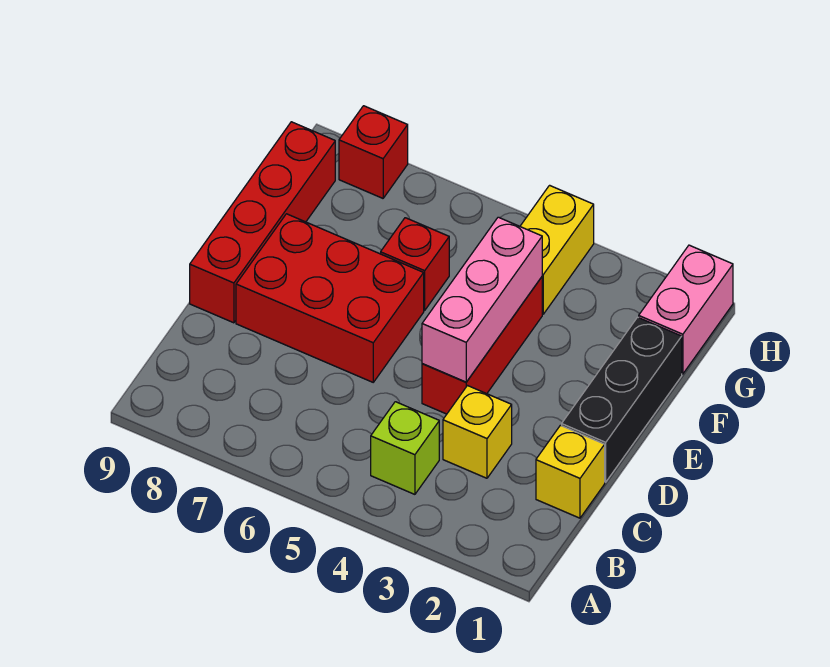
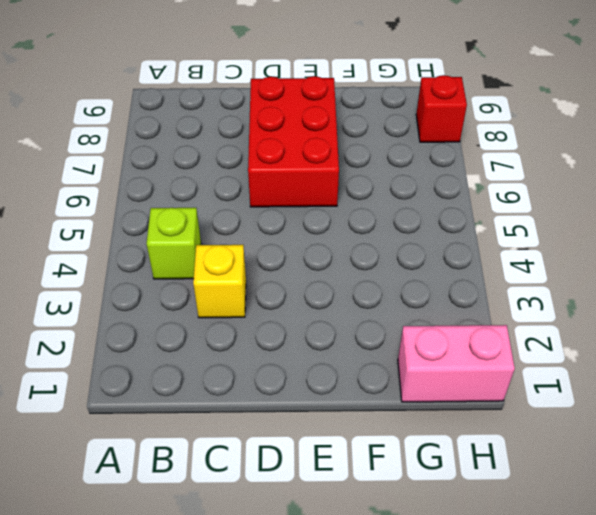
none -> yellow brick C1 level 1
none -> black brick D1:F1 level 1
none -> red brick D4:F4 level 1

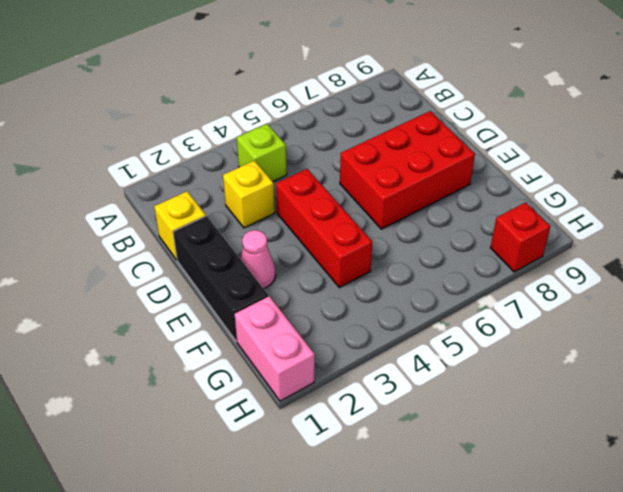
pink cone E2 level 1 -> none
none -> red brick D9:G9 level 1
none -> red brick F6 level 1
none -> yellow brick G4:H4 level 1

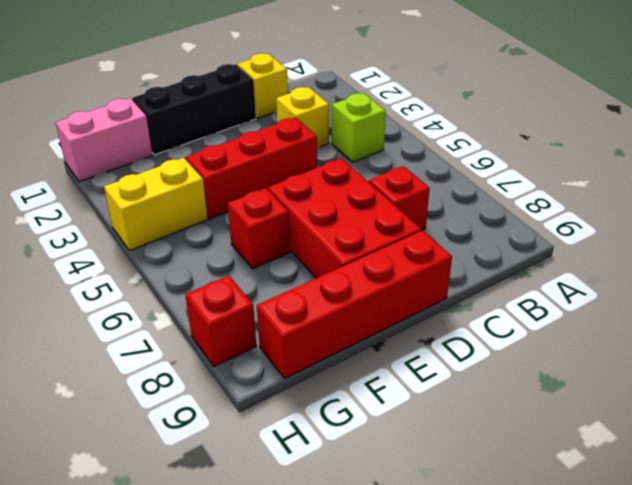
red brick C7 level 1 -> none
none -> pink brick D4:F4 level 2

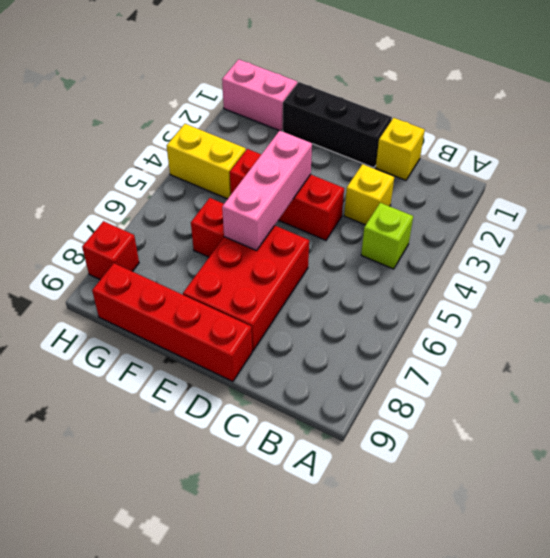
pink brick E4:E6 level 2 -> pink brick D4:F4 level 2

